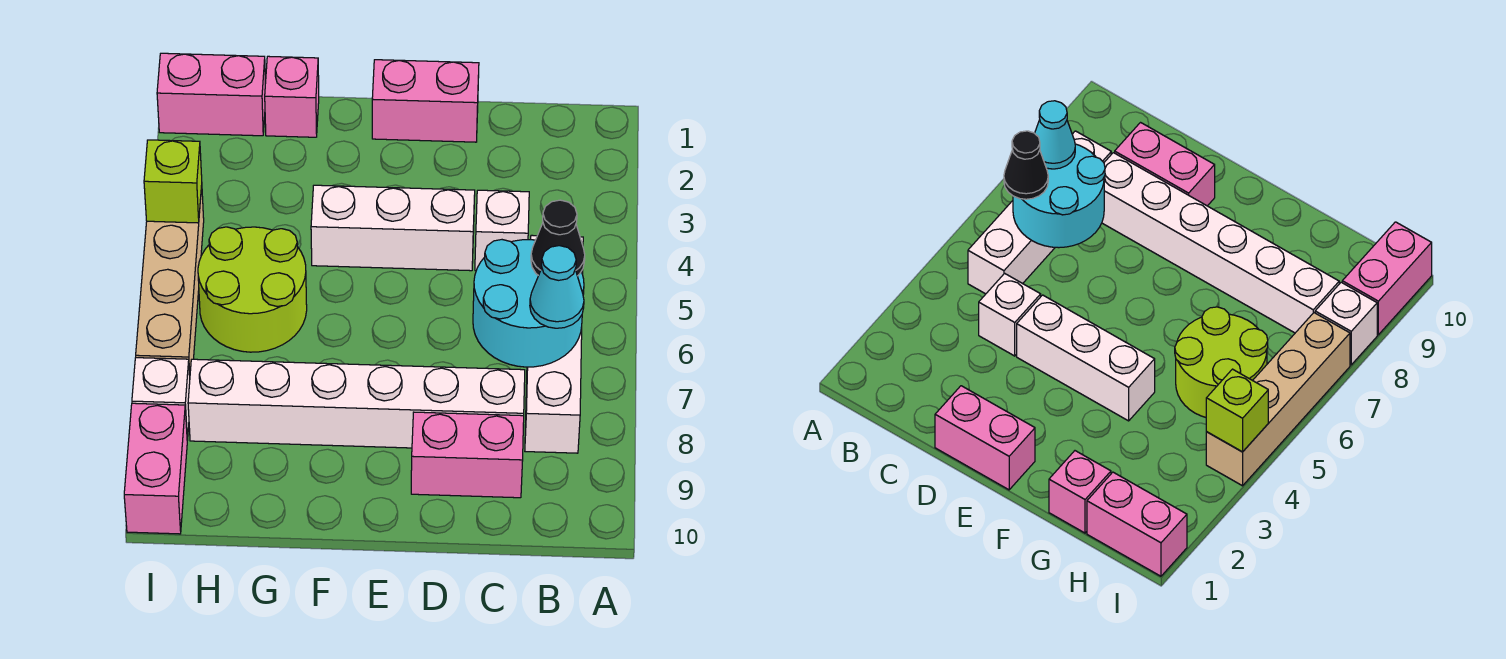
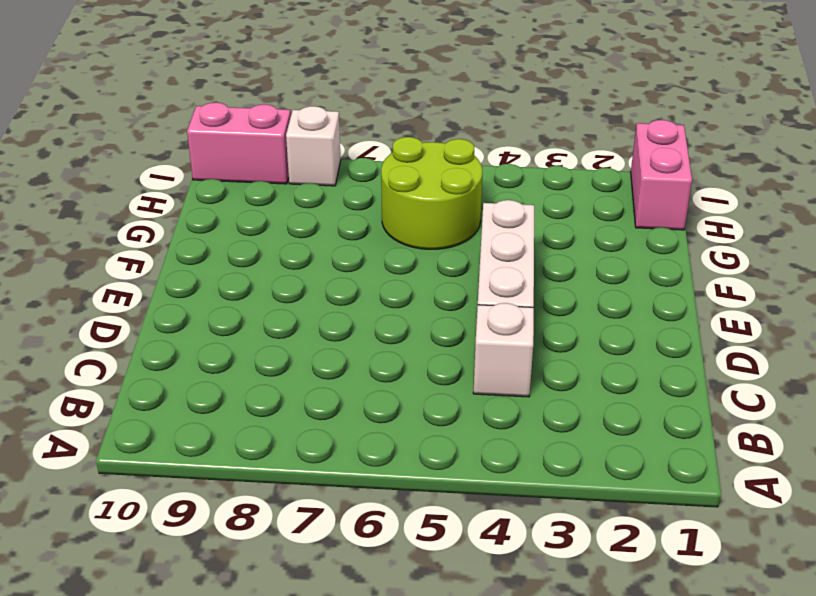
none -> white brick B5:B8 level 1
none -> white brick C8:H8 level 1
none -> pink brick C9:D9 level 1

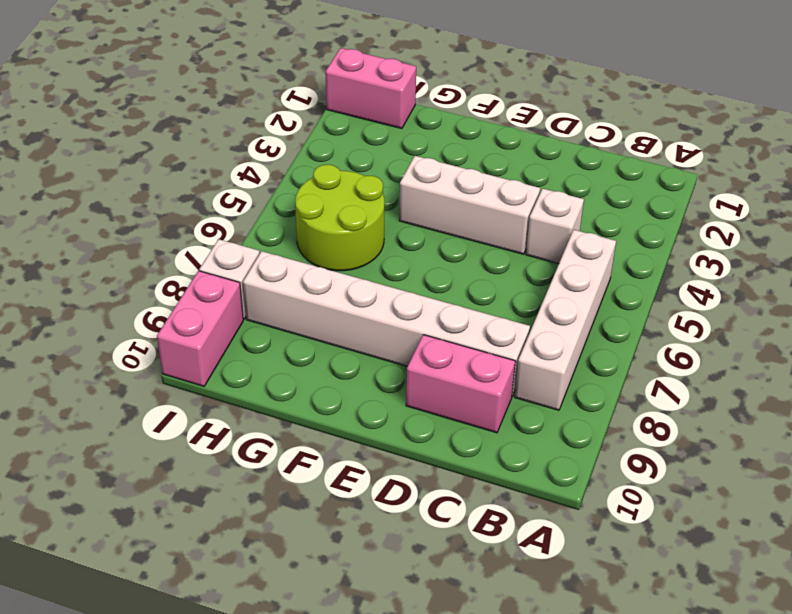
none -> pink brick D1:E1 level 1
none -> pink brick G1 level 1
none -> tan brick I4:I7 level 1

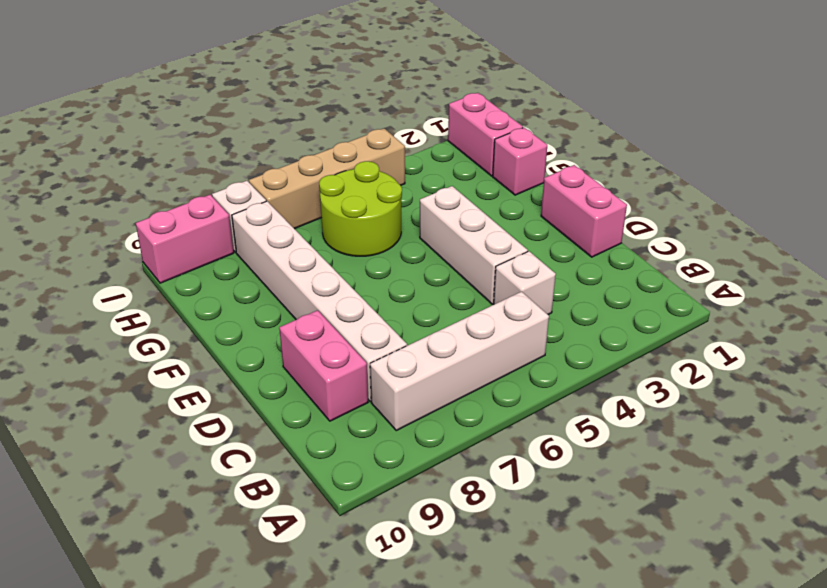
none -> cyan round brick B6:C7 level 2
none -> lime brick I4 level 2
none -> black cone B6 level 3

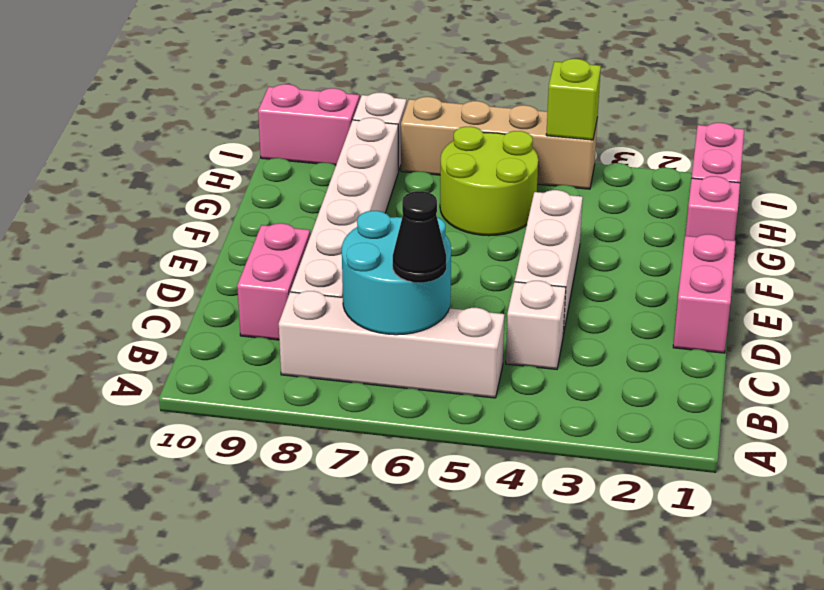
none -> cyan cone B7 level 3

